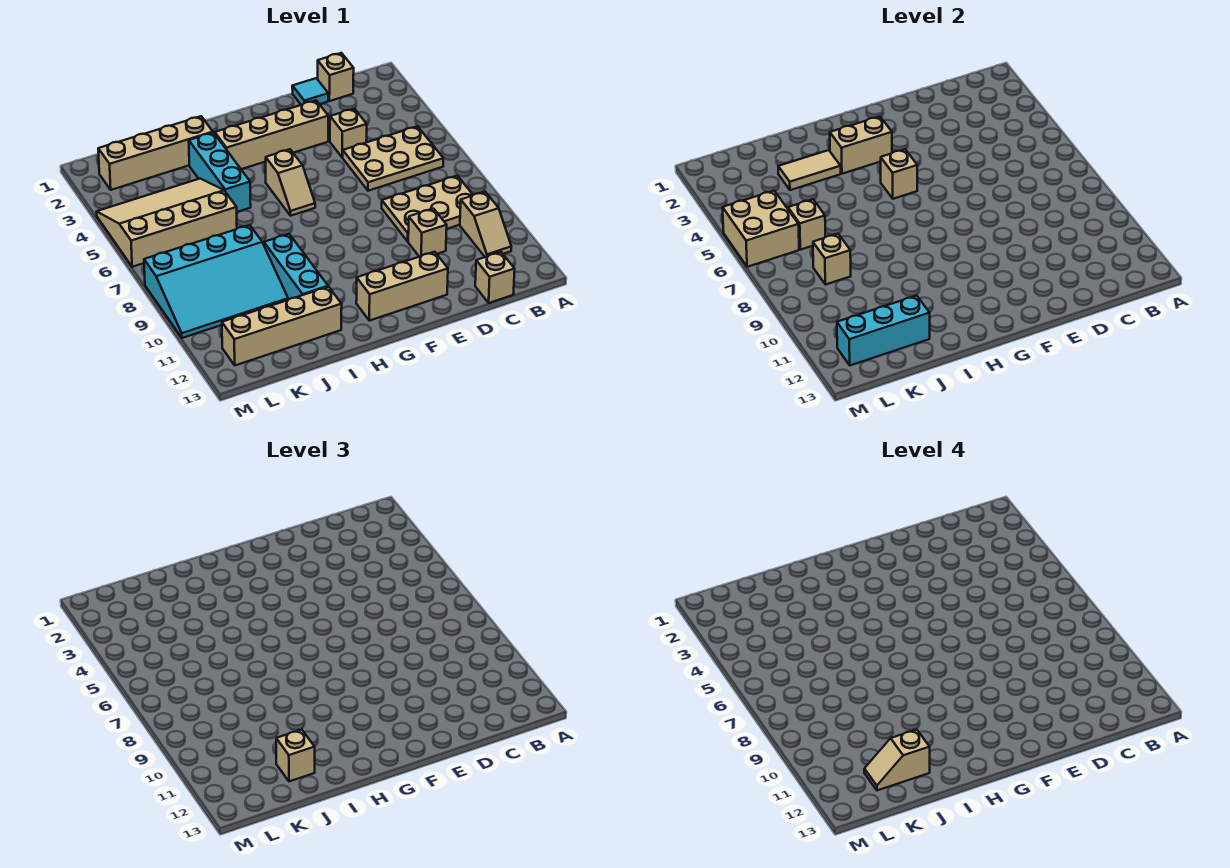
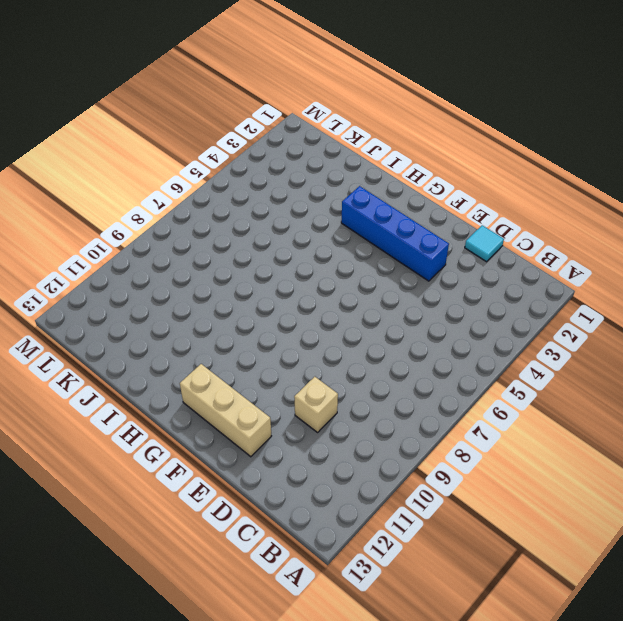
blue brick E3:H3 level 1 -> tan brick E3:H3 level 1
none -> tan plate B5:D6 level 1
none -> tan plate B8:D9 level 1
none -> tan slope B10:B11 level 1 top 10

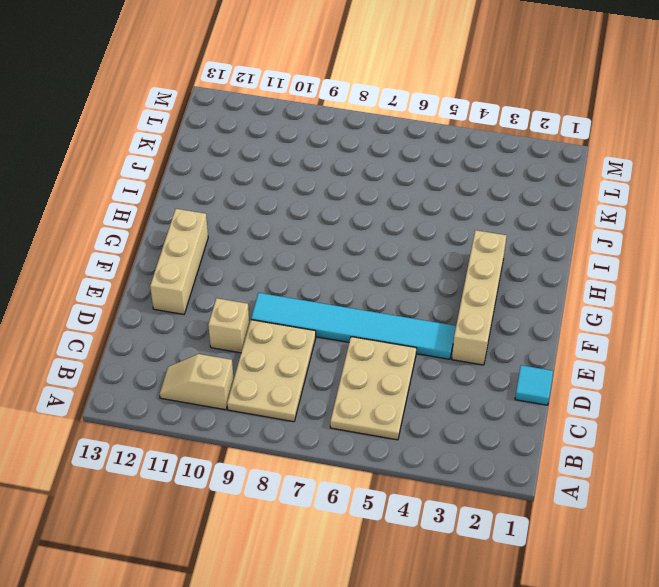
cyan tile E4:E9 level 1 -> none
none -> tan brick C1 level 1
none -> tan brick C13 level 1
none -> tan brick D4 level 1

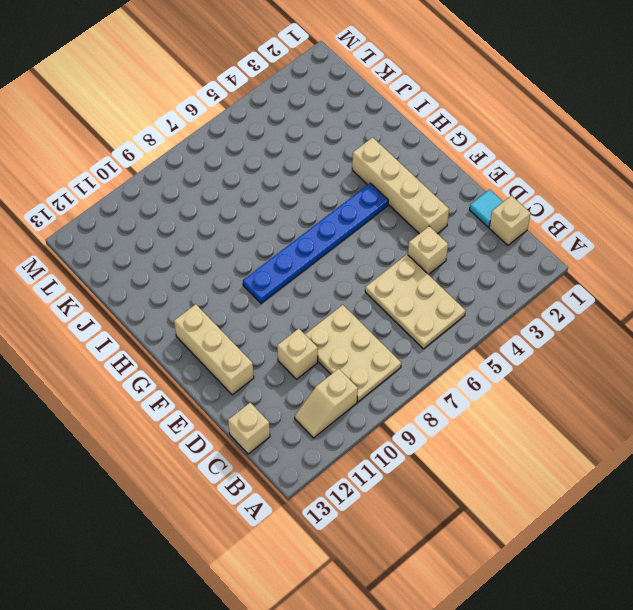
blue plate G4:G9 level 1 -> tan slope G5:G6 level 1 top 5
none -> tan brick I2:L2 level 1
none -> cyan brick I3:I5 level 1
none -> cyan brick I9:I11 level 1

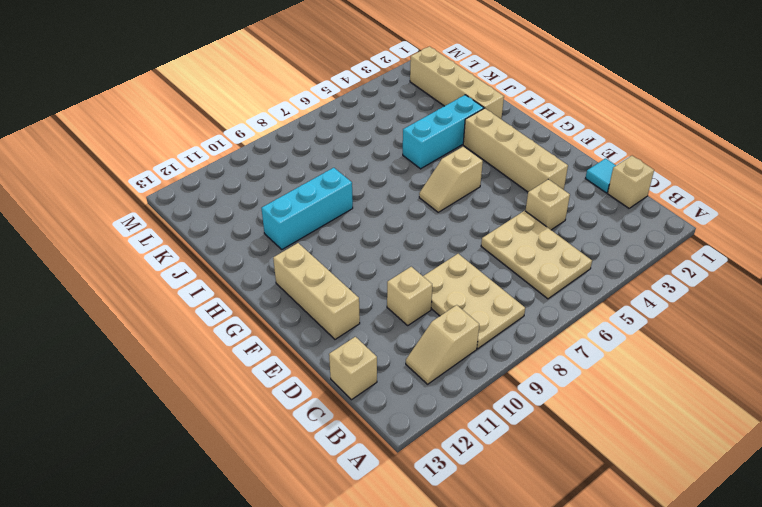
none -> tan brick I12:L12 level 1
none -> tan slope J4:M6 level 1 top 6
none -> cyan slope J8:M10 level 1 top 8

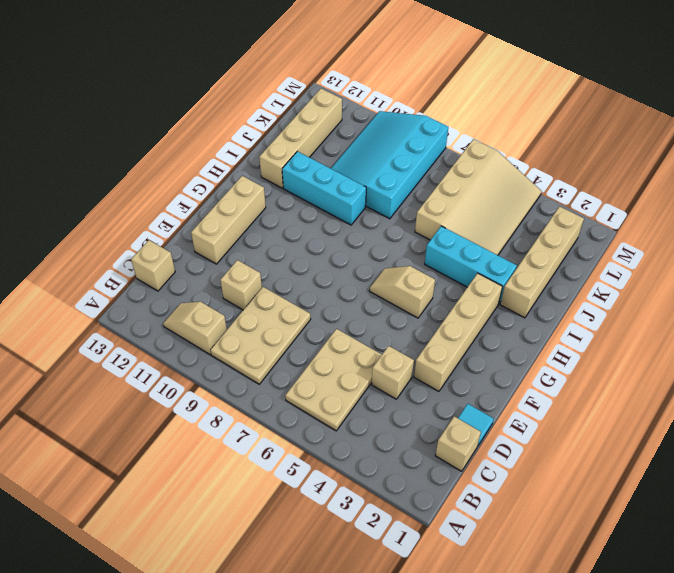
none -> tan brick G3:H3 level 2
none -> tan brick G5 level 2
none -> tan tile I3:J3 level 2

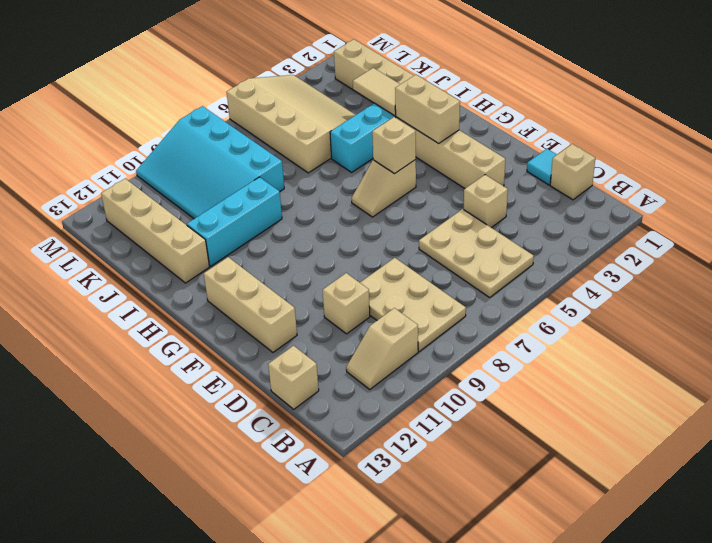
none -> cyan brick J12:L12 level 2
none -> tan brick K6 level 2
none -> tan brick K8 level 2

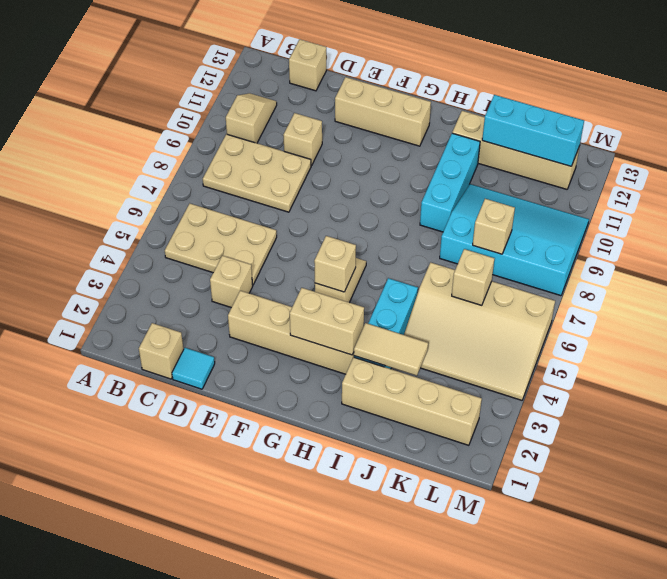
none -> tan brick L5:M6 level 2
none -> tan brick J12 level 3
none -> tan slope J12:K12 level 4 top J

